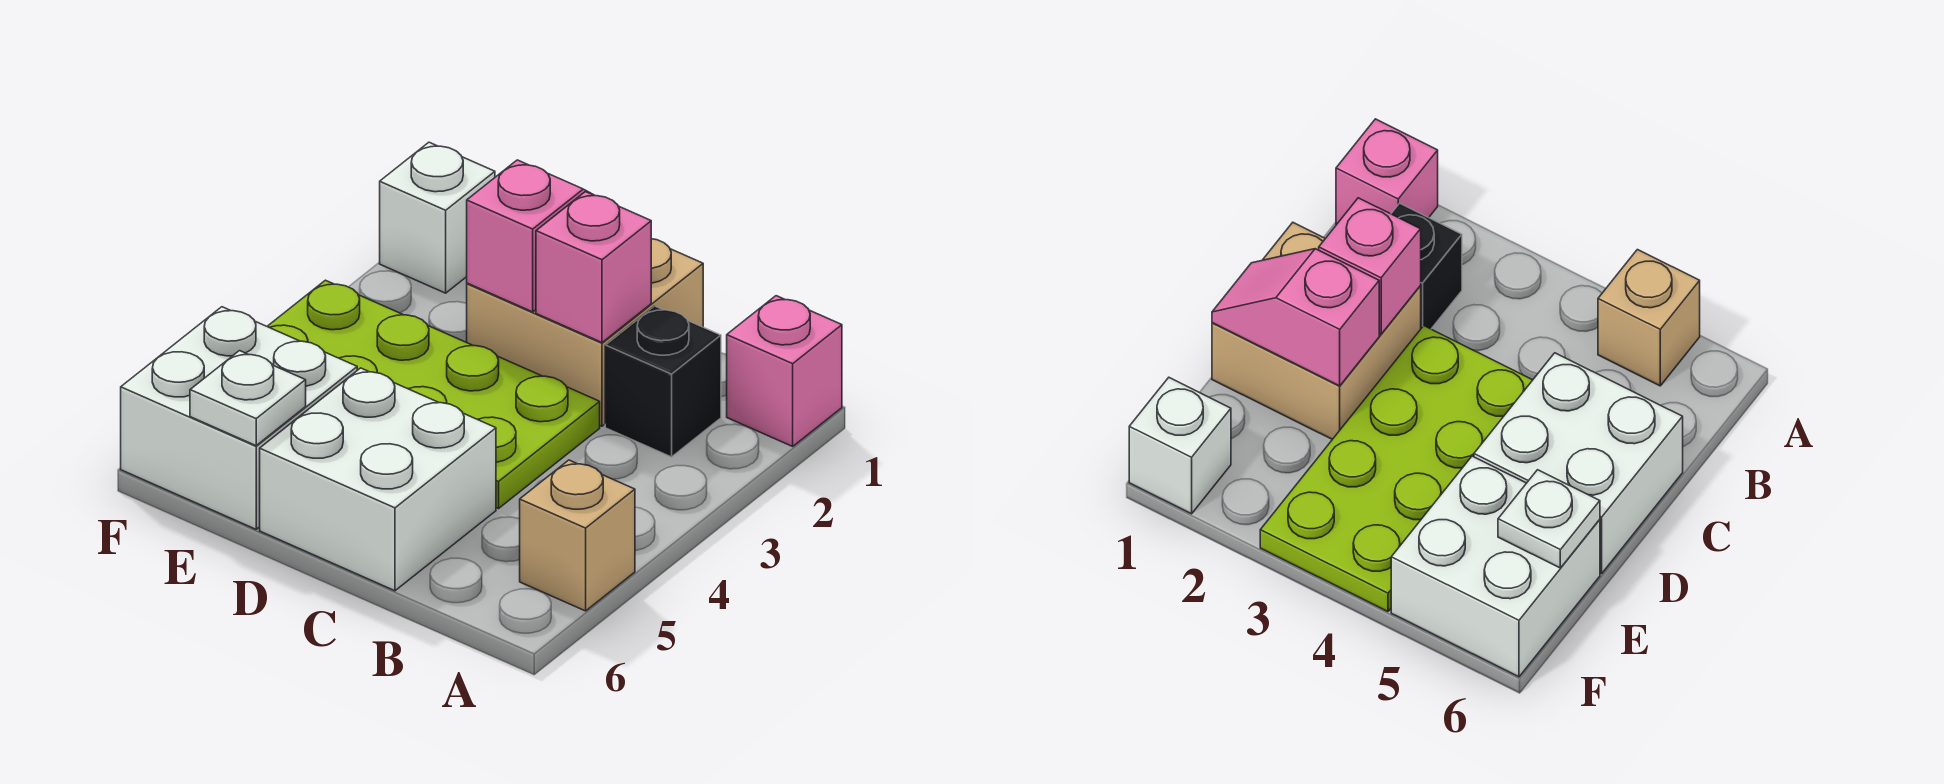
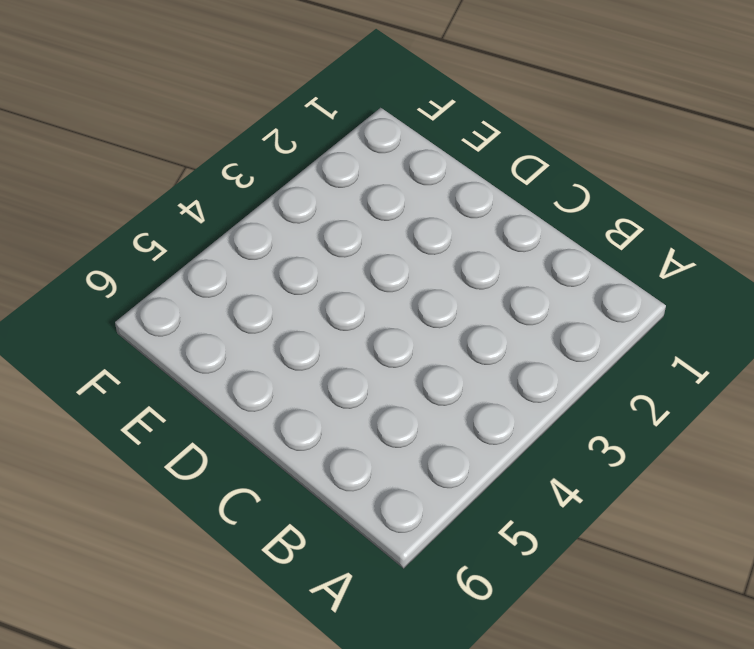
none -> pink brick A1 level 1
none -> tan brick A5 level 1

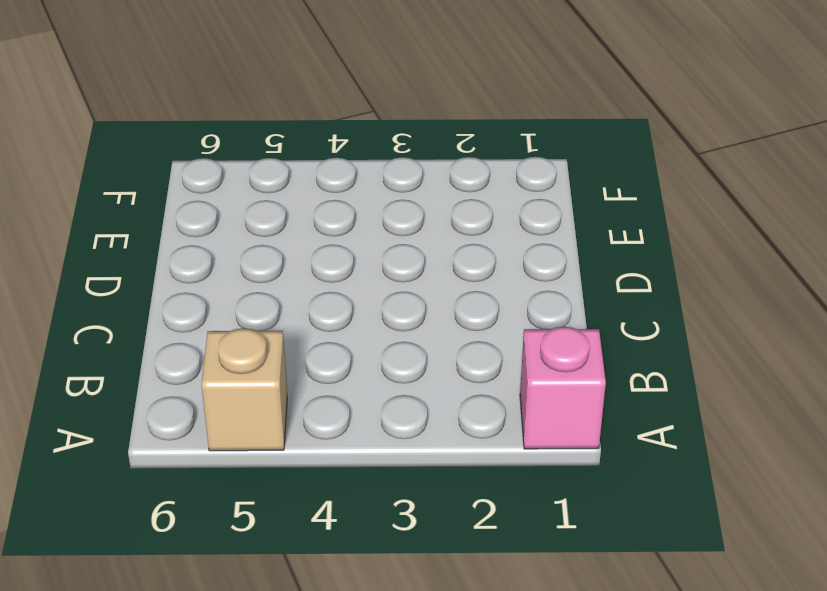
none -> black brick B2 level 1
none -> tan brick C1:D2 level 1

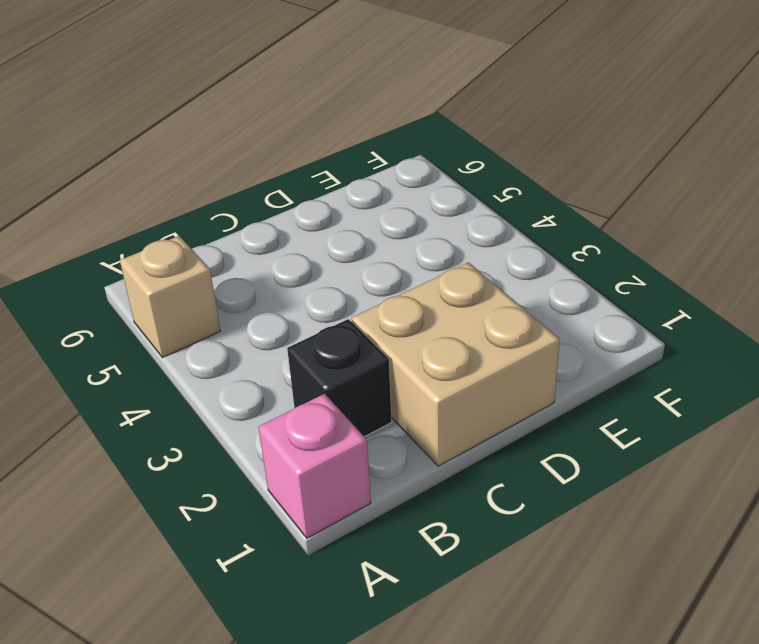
none -> lime plate C3:F4 level 1
none -> white brick C5:D6 level 1

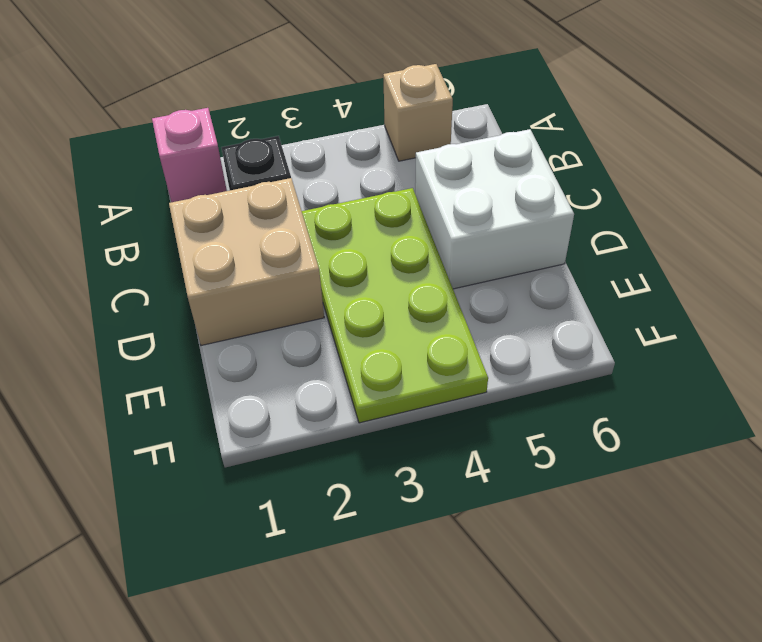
none -> white brick E5:F6 level 1
none -> white brick F1 level 1

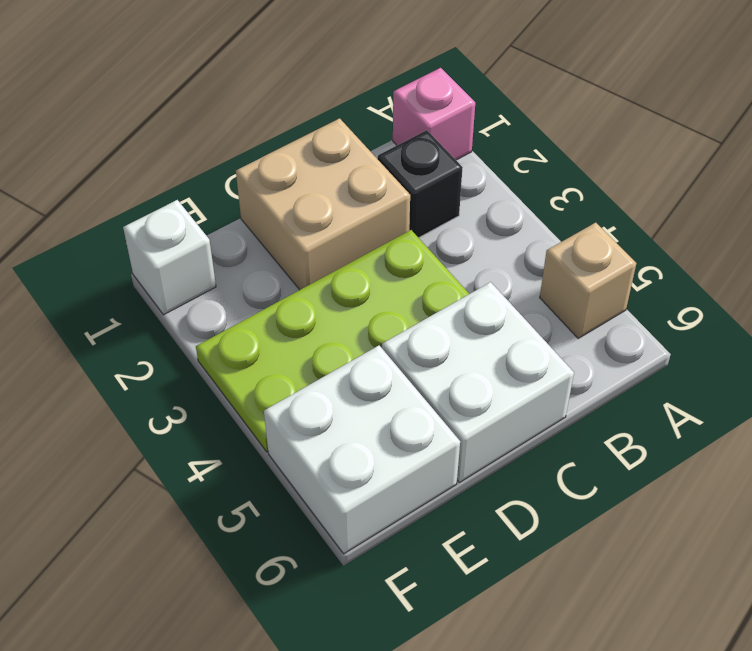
none -> pink brick C2 level 2
none -> pink slope D1:D2 level 2 top 2

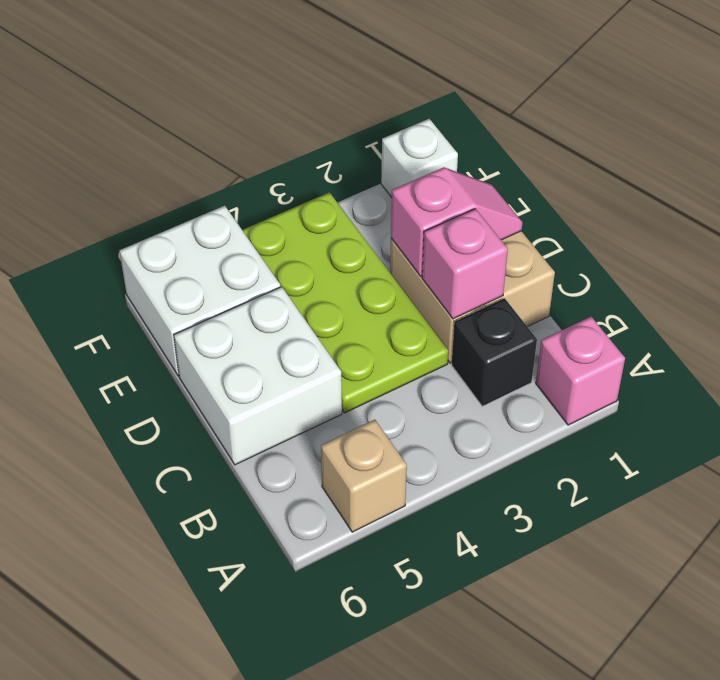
none -> white plate E6 level 2

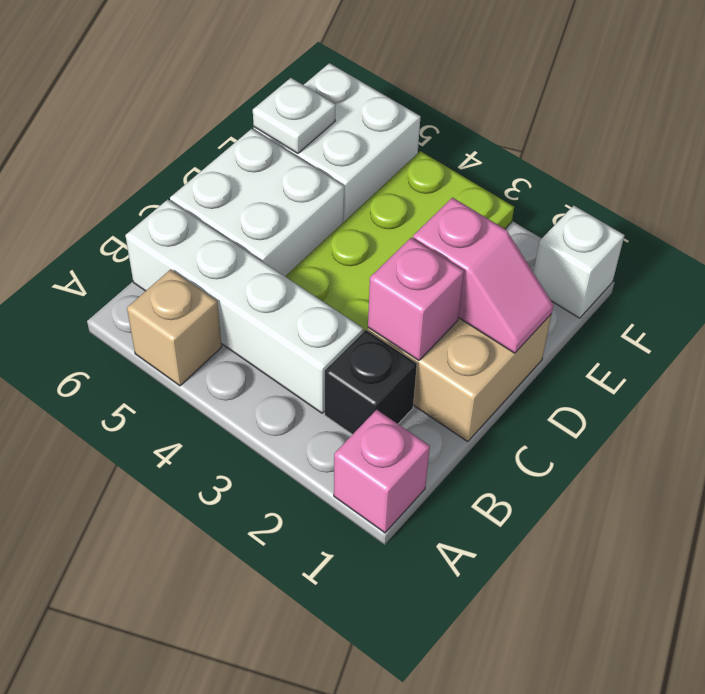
white brick B3:B6 level 1 -> none

